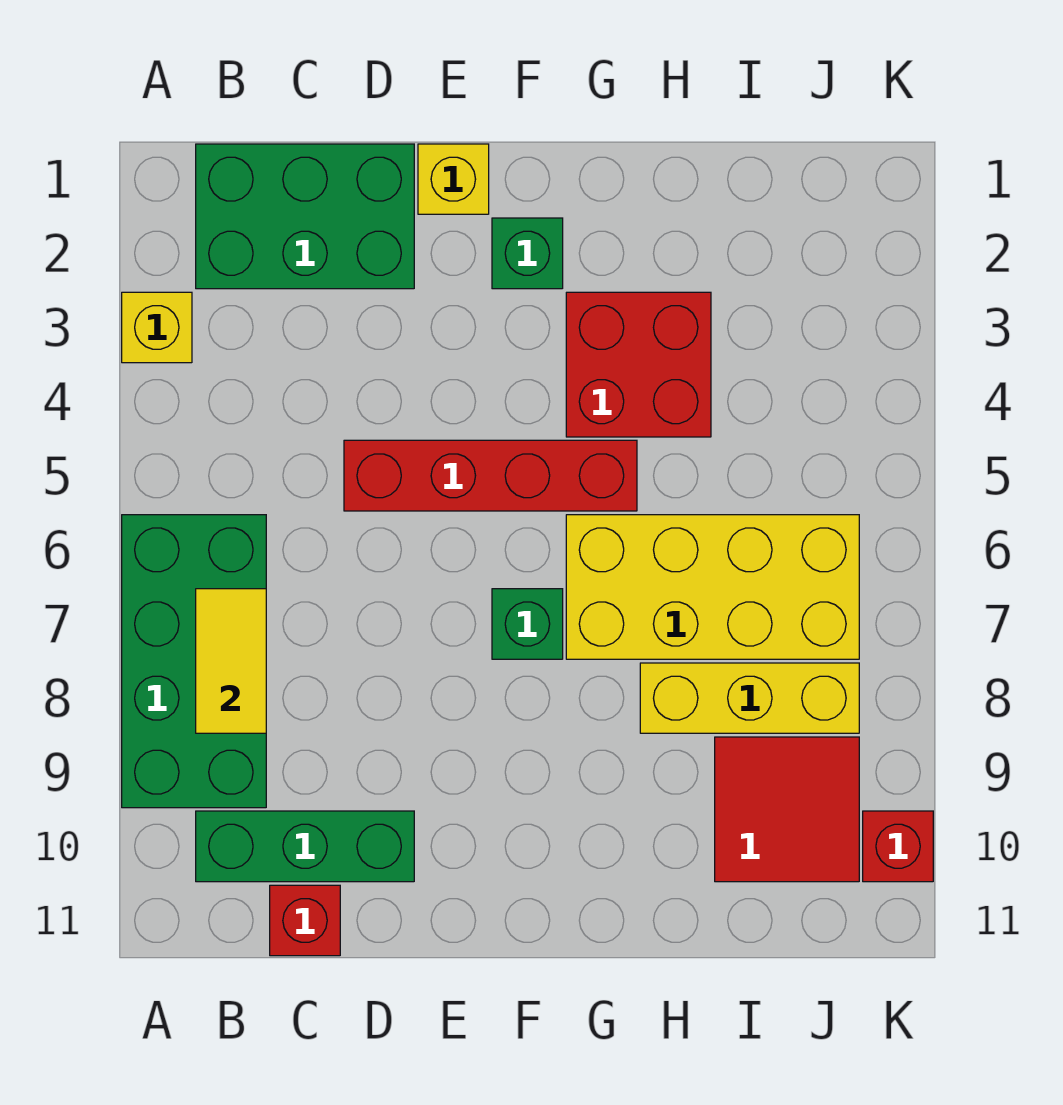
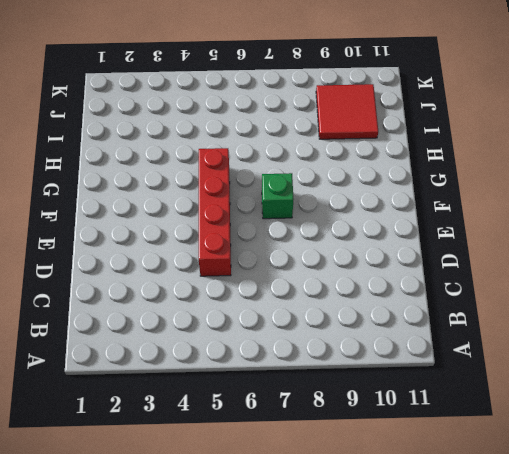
none -> yellow brick A3 level 1
none -> green brick A6:B9 level 1
none -> green brick B1:D2 level 1

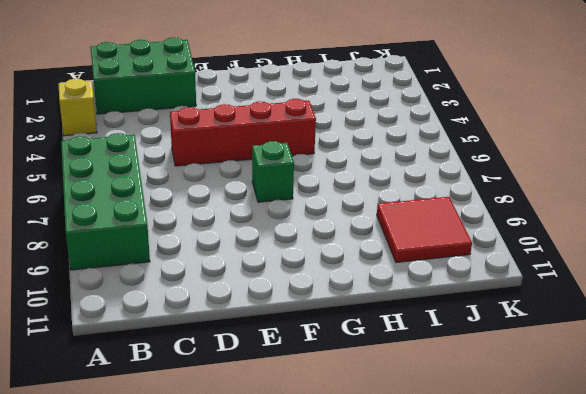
none -> green brick B10:D10 level 1
none -> red brick C11 level 1
none -> yellow brick E1 level 1

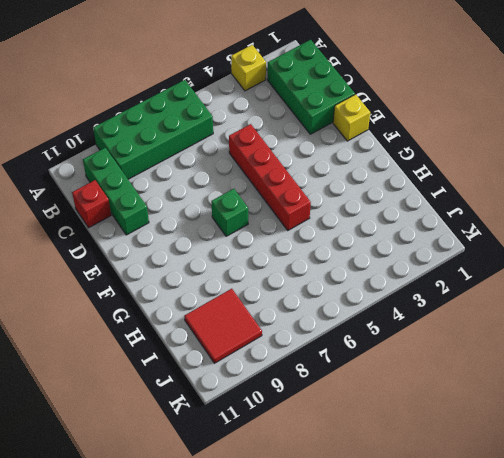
none -> green brick F2 level 1
none -> red brick G3:H4 level 1
none -> yellow brick G6:J7 level 1

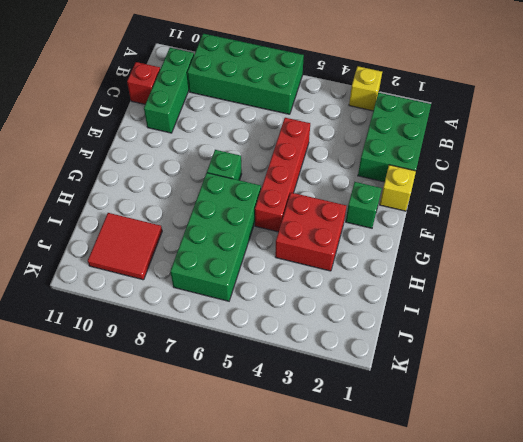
green brick G6:J7 level 1 -> yellow brick G6:J7 level 1
none -> yellow brick H8:J8 level 1
none -> red brick K10 level 1
none -> yellow tile B7:B8 level 2

